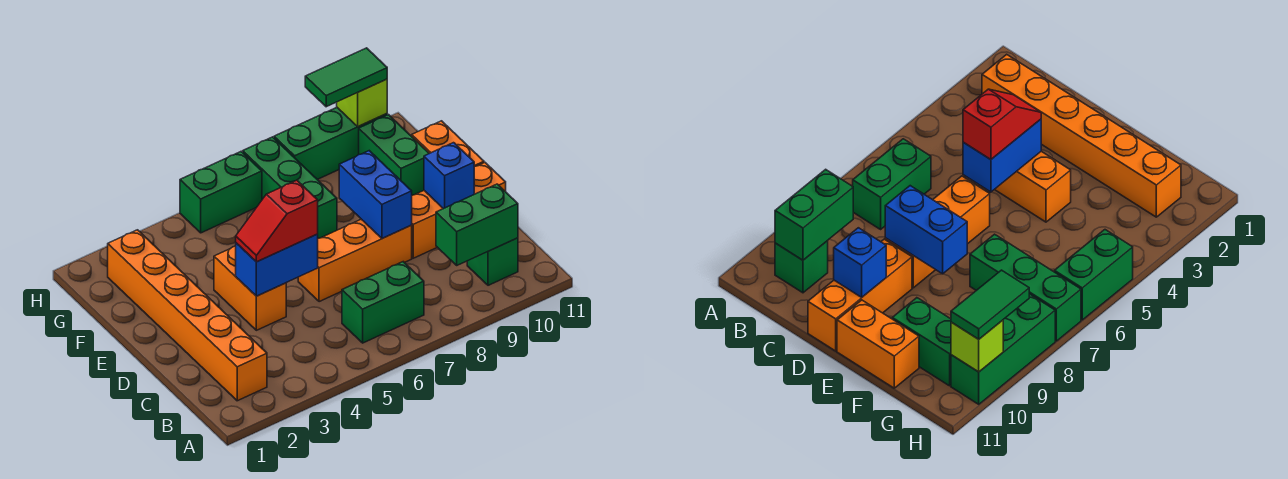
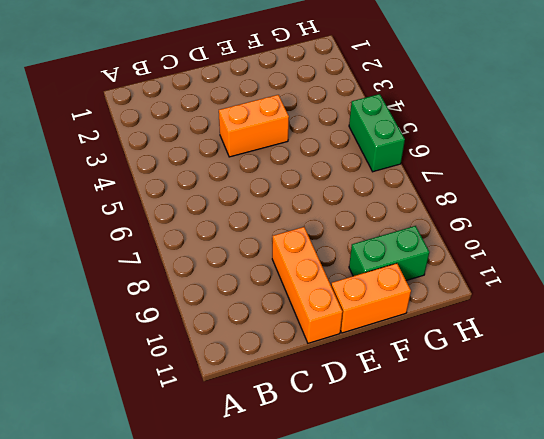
none -> orange brick B2:G2 level 1
none -> green brick B6:B7 level 1
none -> green brick B10 level 1

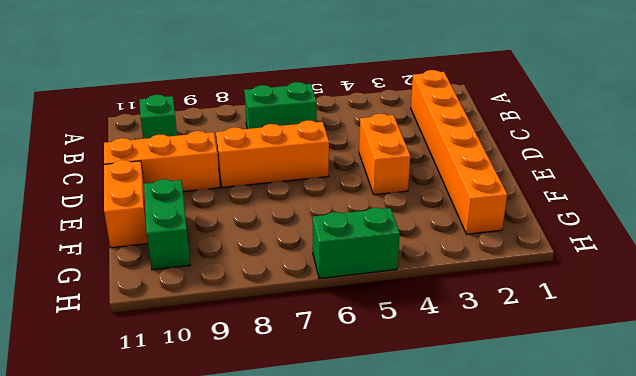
none -> green brick F7:H7 level 1
none -> green brick H8:H10 level 1
none -> green brick B9:B10 level 2

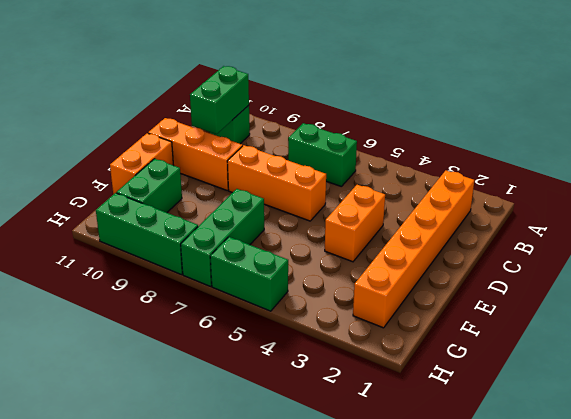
green brick B10:C10 level 2 -> green brick B9:B10 level 2
none -> blue brick D4:D5 level 2
none -> blue brick D8:E8 level 2
none -> blue brick D10 level 2

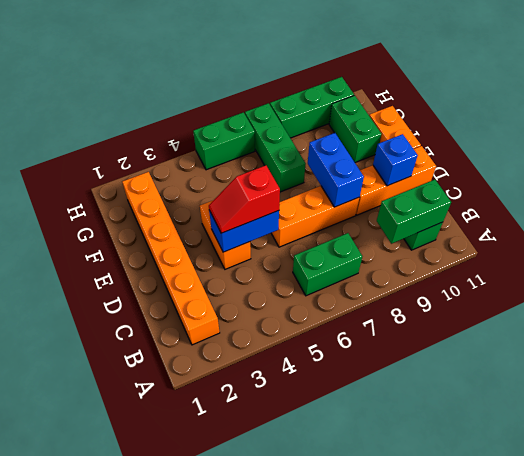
none -> lime brick H10 level 2
none -> green tile H9:H10 level 3

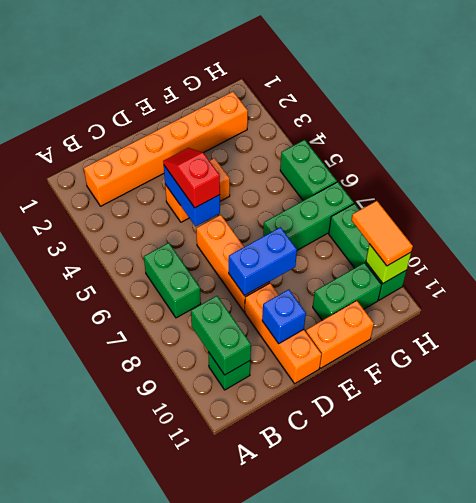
orange tile H9:H10 level 3 -> green tile H9:H10 level 3

